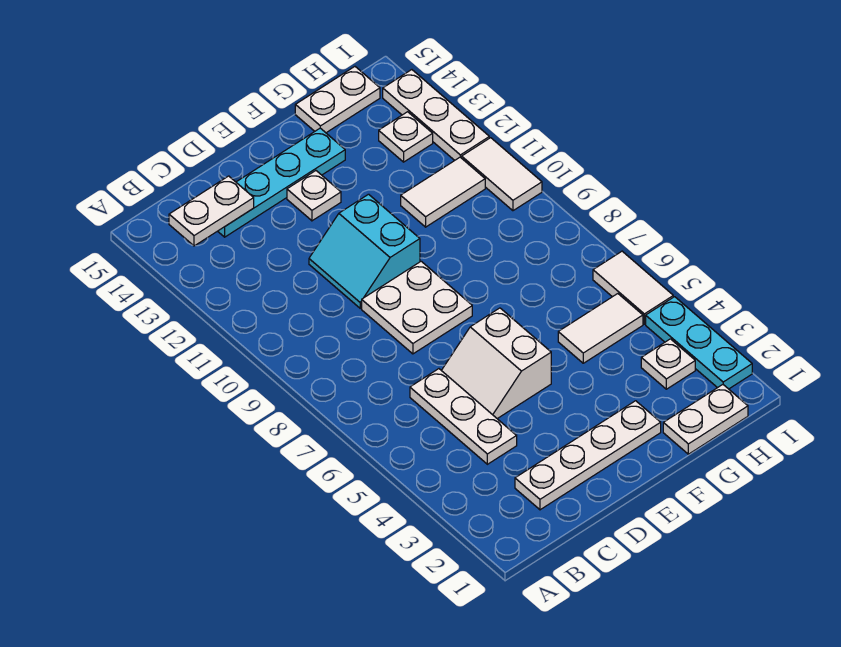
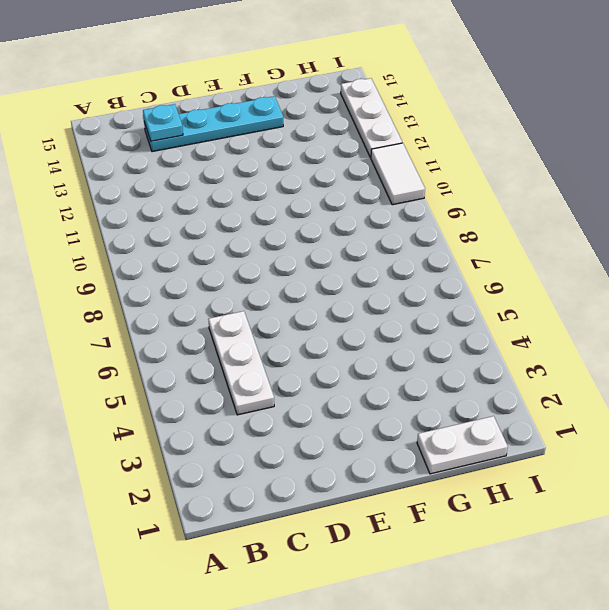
cyan plate C14 level 2 -> white plate B14:C14 level 2
none -> white plate C2:F2 level 1
none -> white slope D5:E6 level 1 top E
none -> white plate D8:E9 level 1

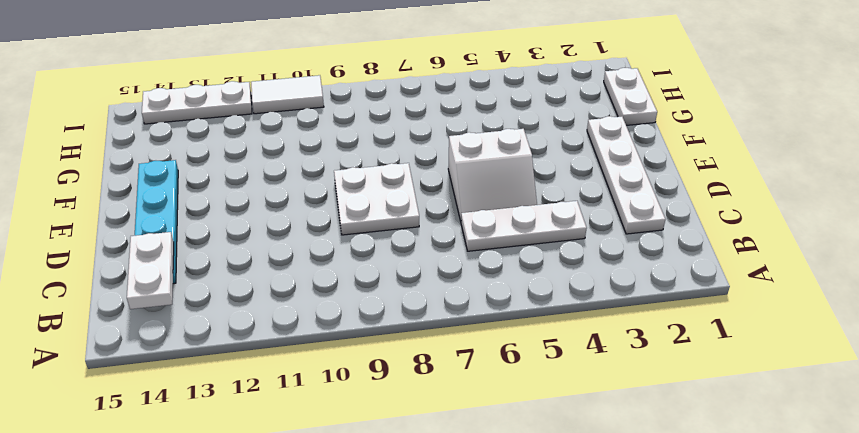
none -> cyan slope D10:E11 level 1 top E
none -> white plate E13 level 1
none -> white tile G5:H5 level 1

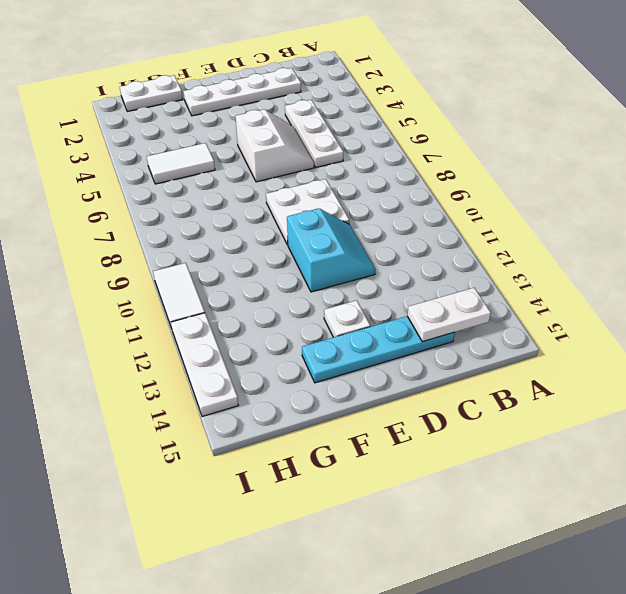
none -> white tile G11:H11 level 1
none -> white plate G15:H15 level 1
none -> white plate H3 level 1

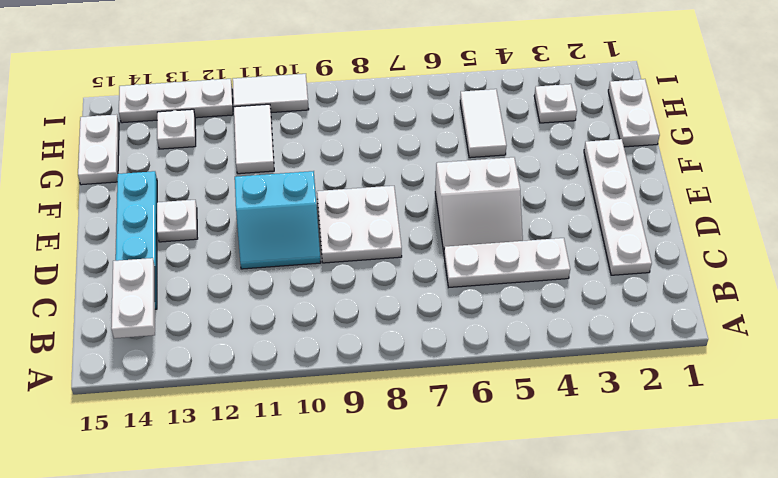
none -> cyan plate I2:I4 level 1
none -> white tile I5:I6 level 1

